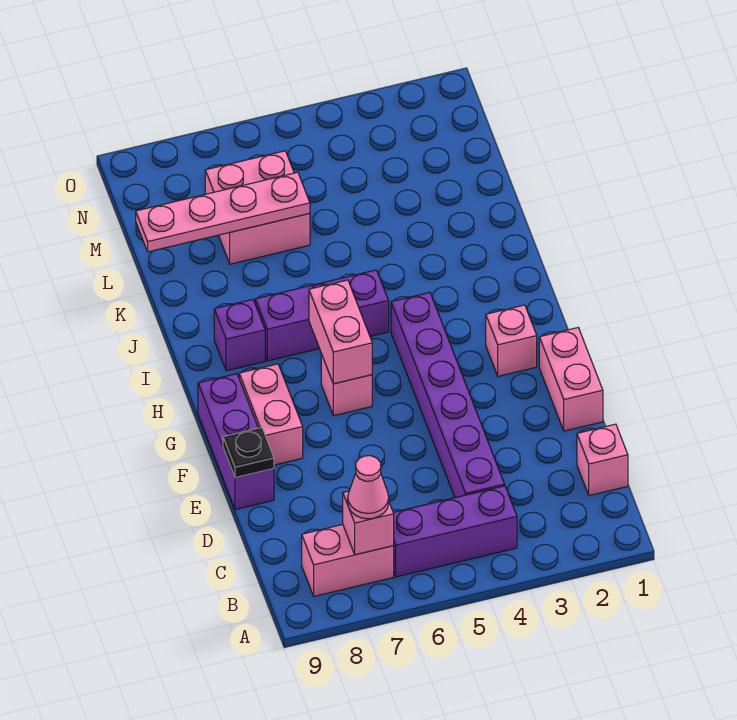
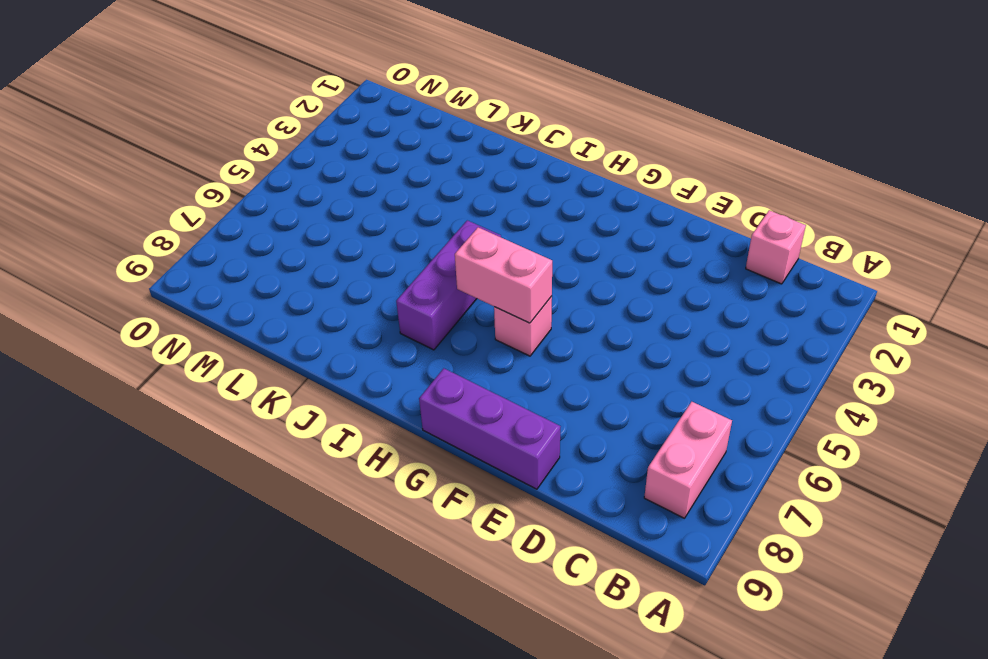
none -> purple brick B4:B6 level 1
none -> purple brick C4:H4 level 1
none -> pink brick E1:F1 level 1

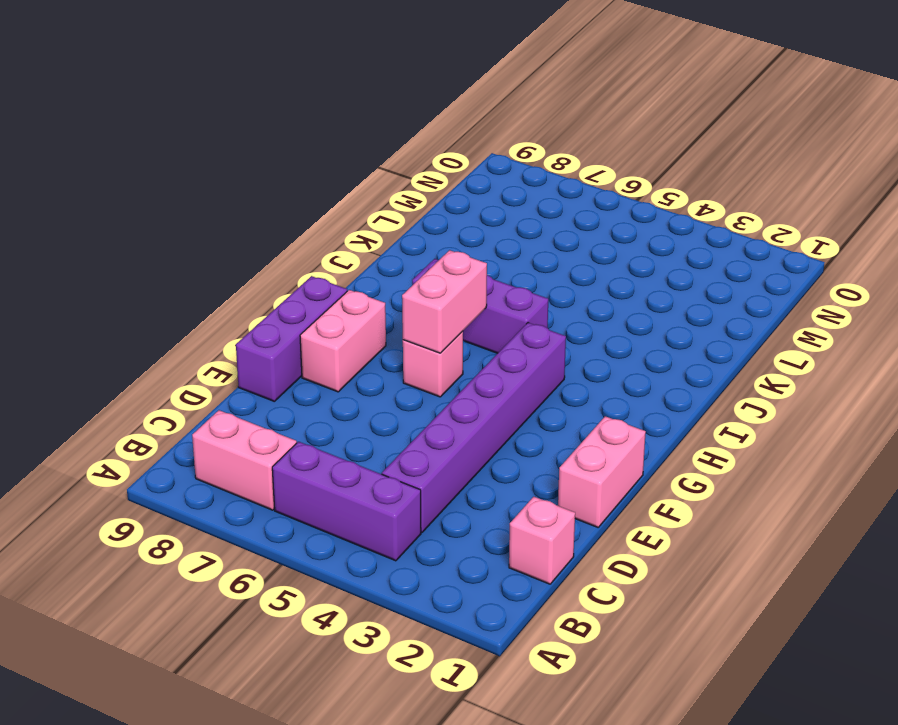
none -> pink brick G2 level 1
none -> purple brick I8 level 1
none -> pink brick L6:M7 level 1

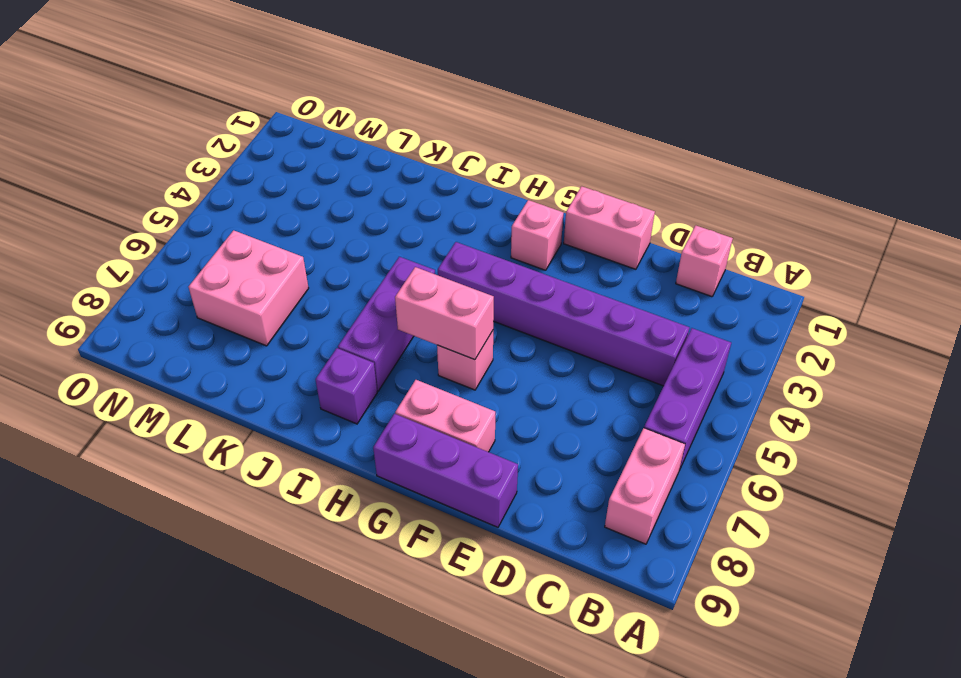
none -> pink brick B7 level 2
none -> black plate E9 level 2
none -> pink plate L6:L9 level 2

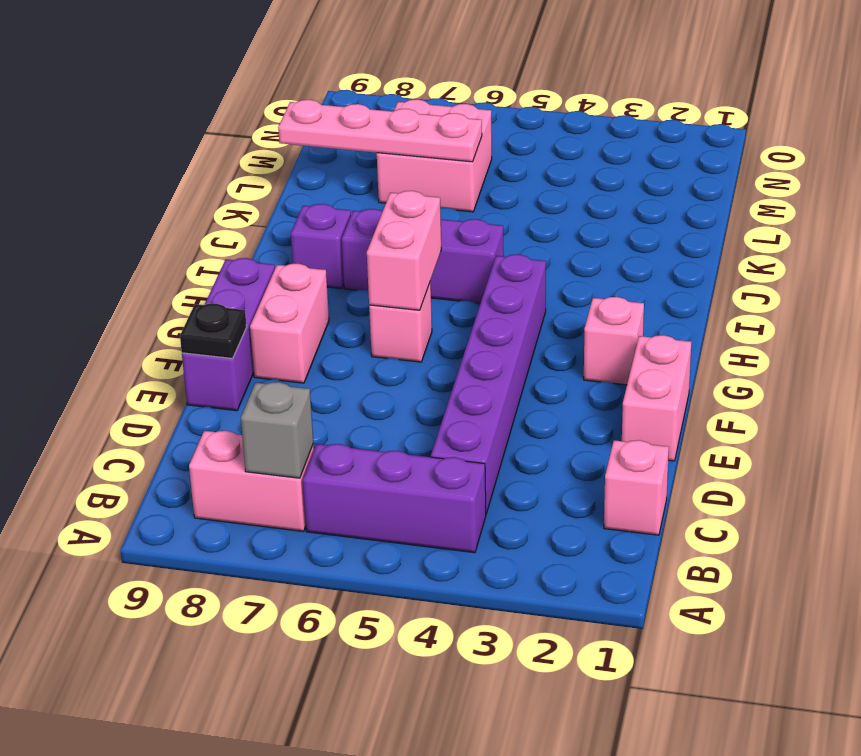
grey brick B7 level 2 -> pink brick B7 level 2
none -> pink cone B7 level 3

